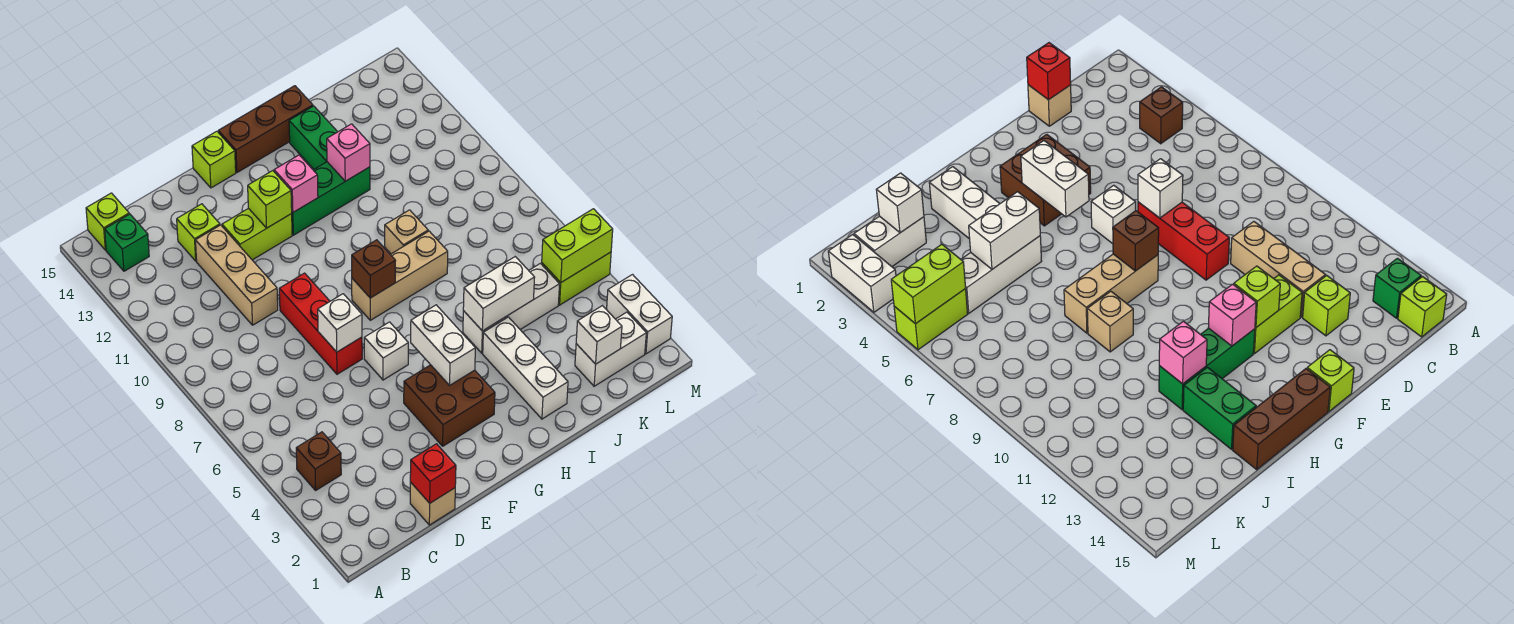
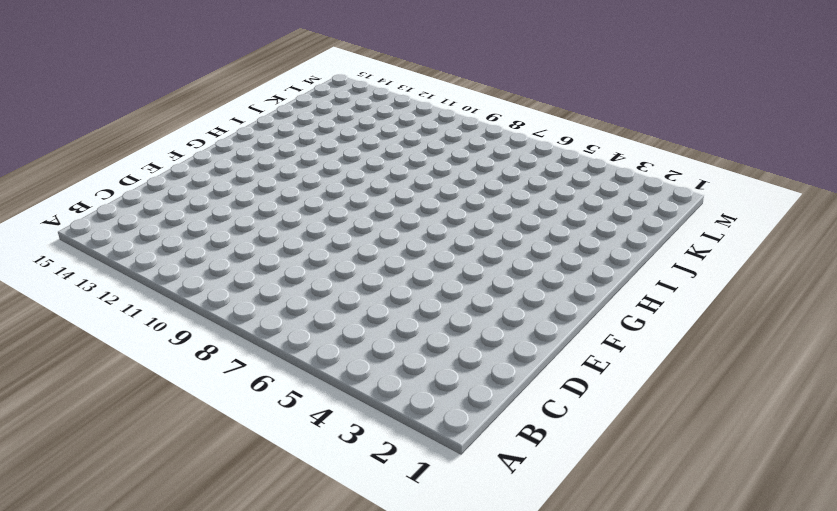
none -> brown brick B4 level 1
none -> green brick B14 level 1
none -> lime brick B15 level 1
none -> tan brick D1 level 1

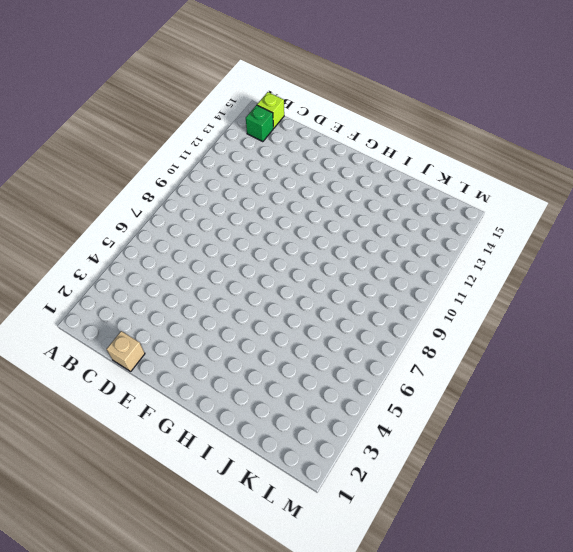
none -> brown brick B4 level 1
none -> tan brick D10:D12 level 1
none -> lime brick D13 level 1
none -> red brick E7:E9 level 1

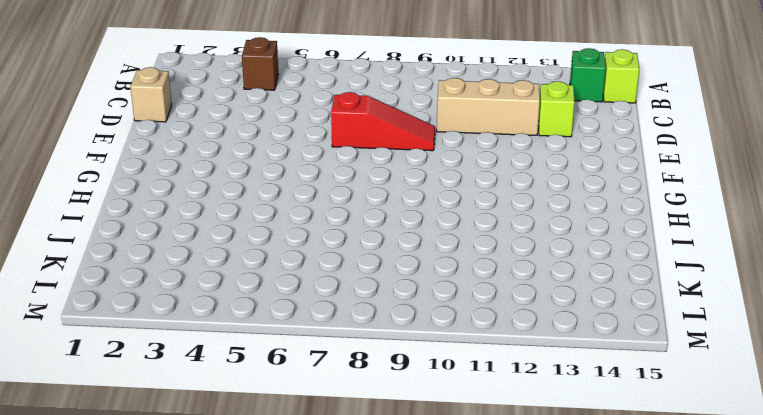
red slope E7:E9 level 1 top 7 -> red brick E7:E9 level 1
none -> lime brick E12:F12 level 1
none -> brown brick F3:G4 level 1
none -> white brick F6 level 1
none -> lime brick F15 level 1

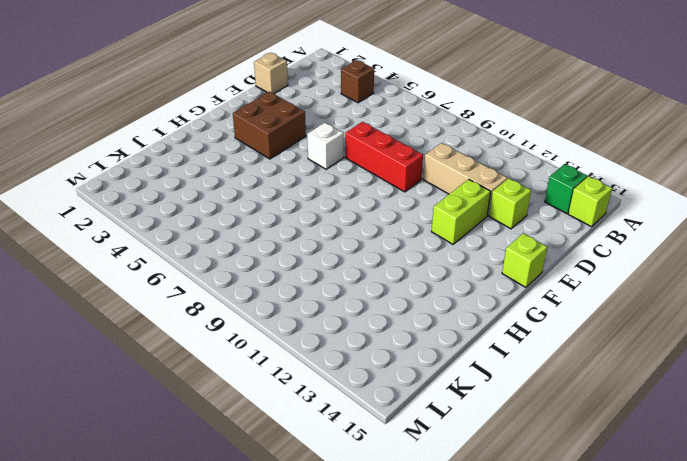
none -> tan brick G8:I8 level 1
none -> green brick G12:I12 level 1
none -> brown brick G15:I15 level 1
none -> white brick I2:I4 level 1

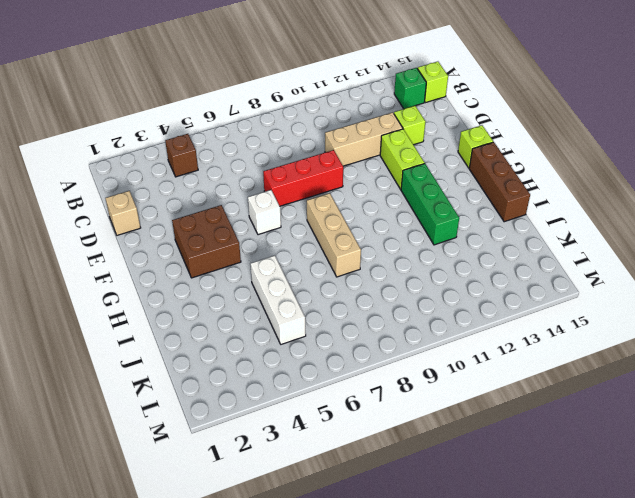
none -> white brick I2:I4 level 1
none -> tan brick I9 level 1
none -> green brick I13:I14 level 1
none -> white brick K2:L2 level 1

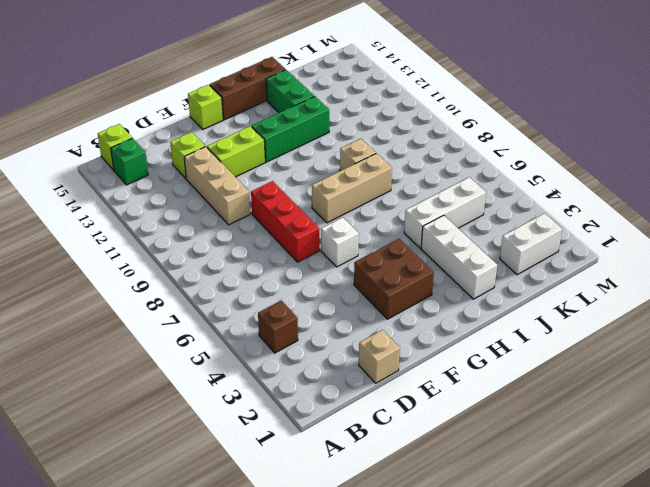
none -> lime brick L5:M5 level 1
none -> white brick M2:M3 level 1
none -> red brick D1 level 2
none -> white brick E7 level 2

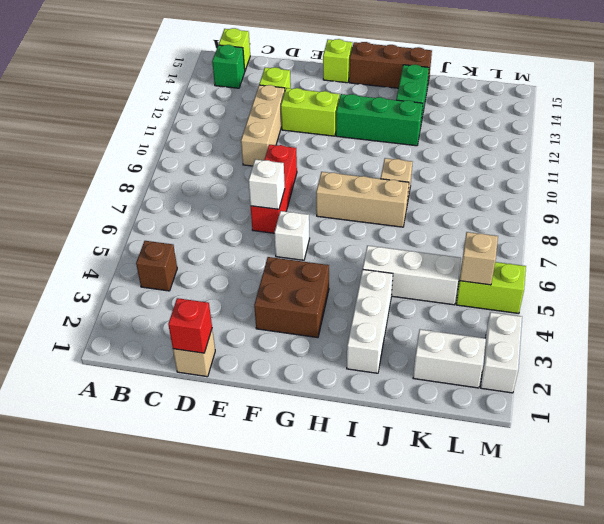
tan brick L5 level 2 -> lime brick L5:M5 level 2
none -> lime brick F12 level 2
none -> white brick G4:G5 level 2
none -> brown brick G8 level 2
none -> pink brick G12 level 2

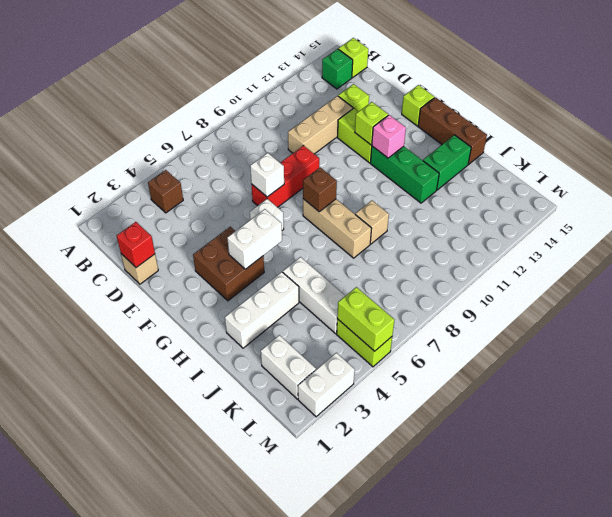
none -> white brick I5:J5 level 2
none -> pink brick I12 level 2
none -> white brick K2 level 2

